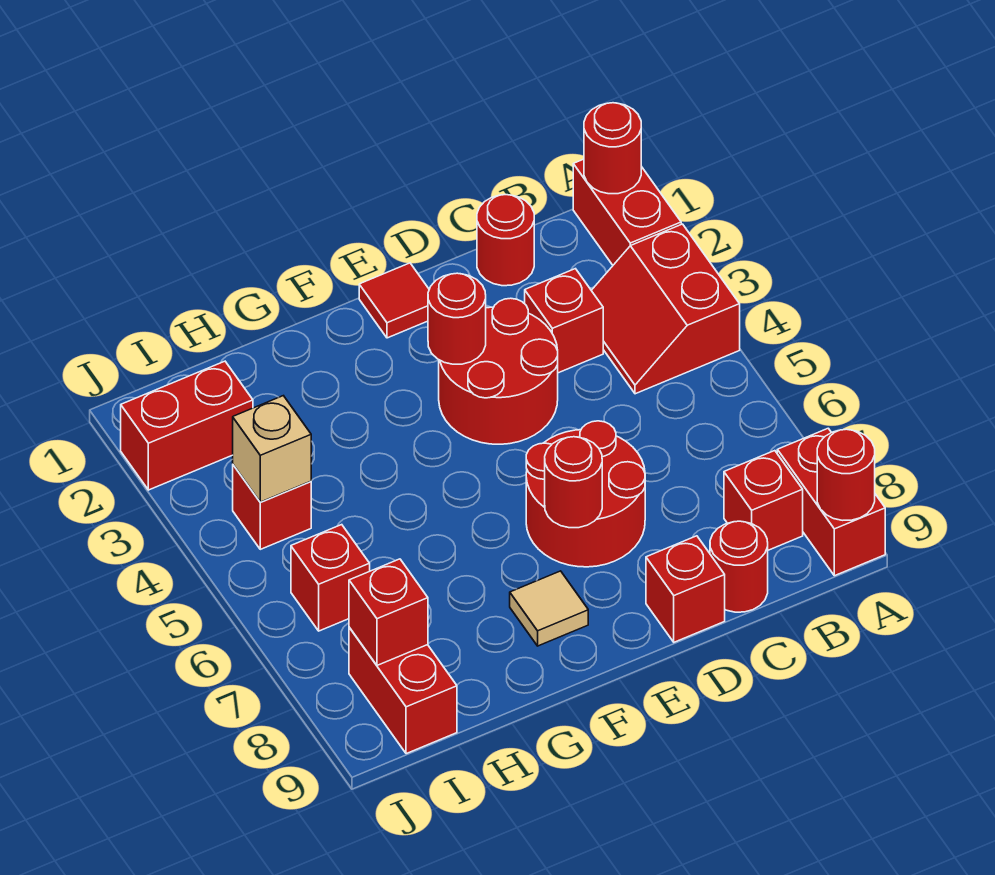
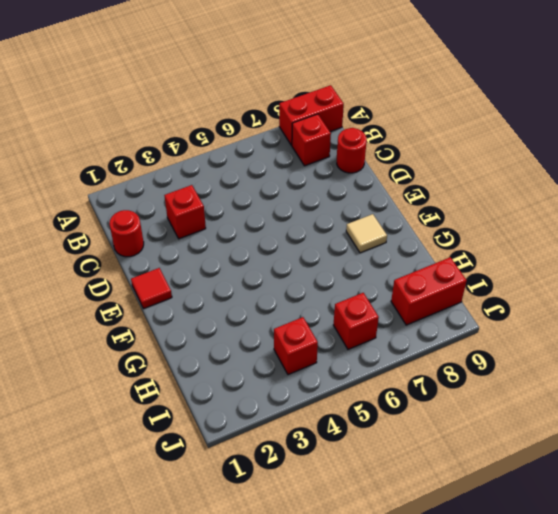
none -> red brick A1:A2 level 1
none -> red slope A3:B4 level 1 top A
none -> red round brick D3:E4 level 1

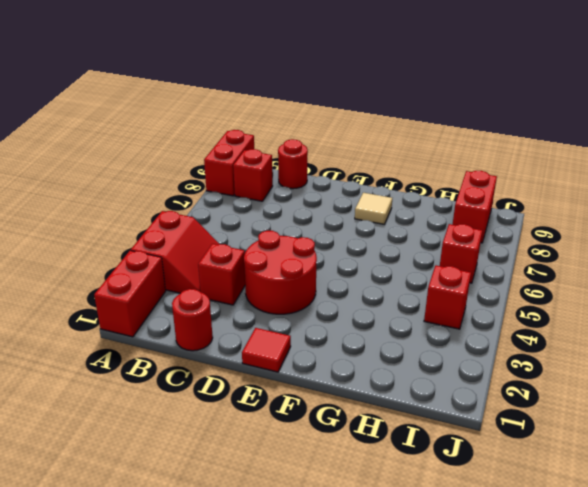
none -> red round brick D6:E7 level 1
none -> red brick D9 level 1
none -> red brick I2:J2 level 1

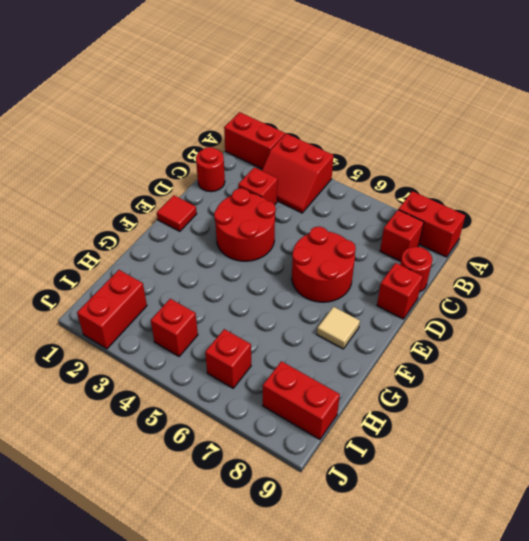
none -> red round brick A1 level 2
none -> red round brick A9 level 2
none -> red round brick E3 level 2

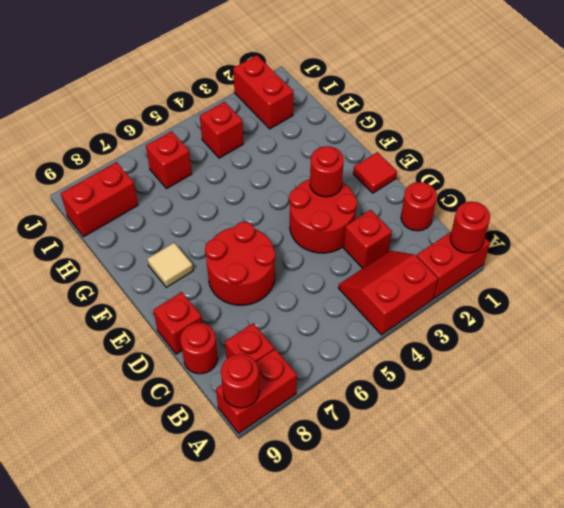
none -> red round brick E7 level 2
none -> tan brick I4 level 2
none -> red brick I8 level 2

